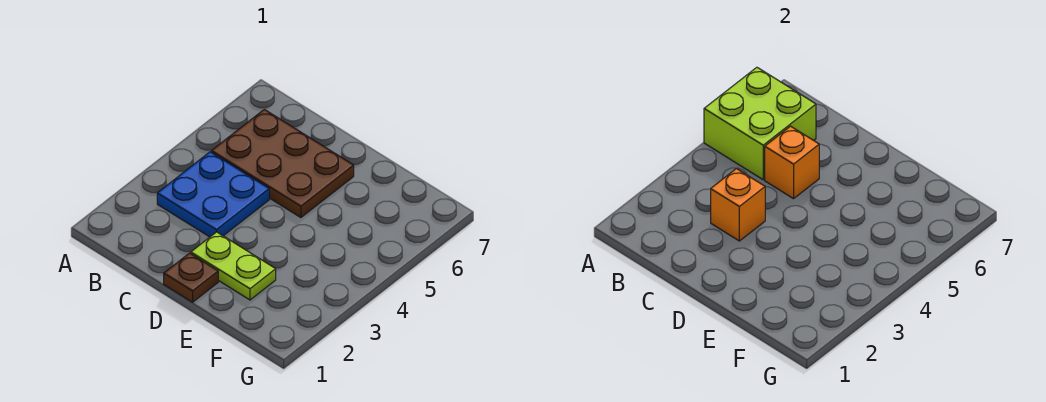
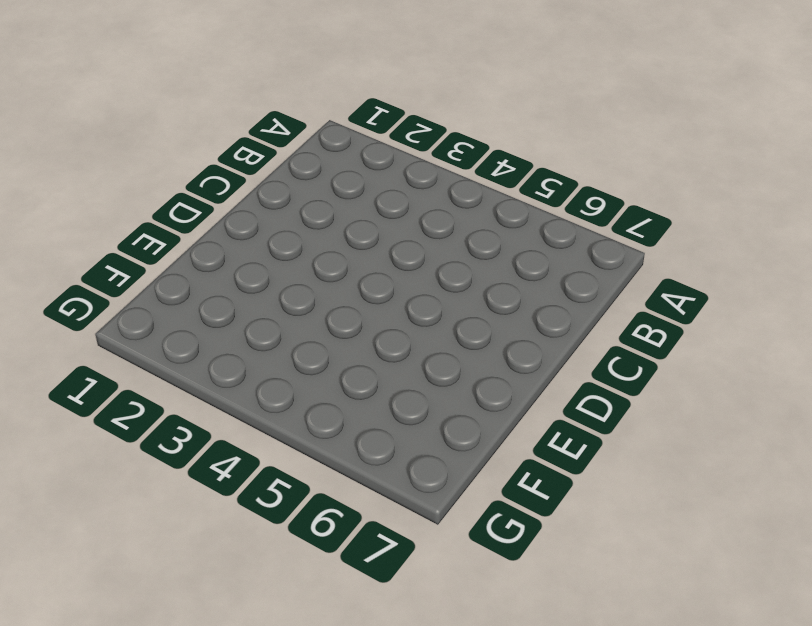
none -> blue plate B3:C4 level 1
none -> brown plate B5:D6 level 1

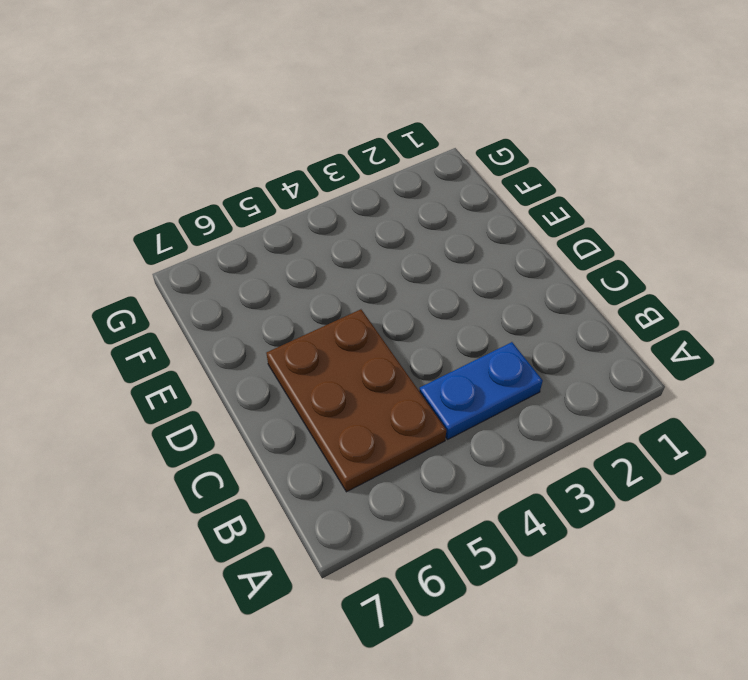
blue plate B3:B4 level 1 -> blue plate B3:C4 level 1
none -> brown plate D1 level 1
none -> lime plate D2:E2 level 1

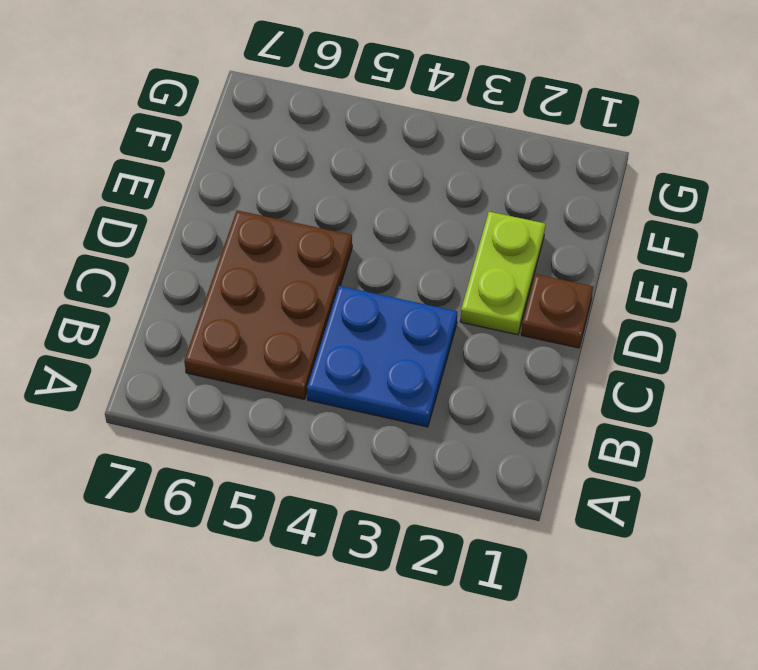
none -> lime brick A5:B6 level 2
none -> orange brick C3 level 2

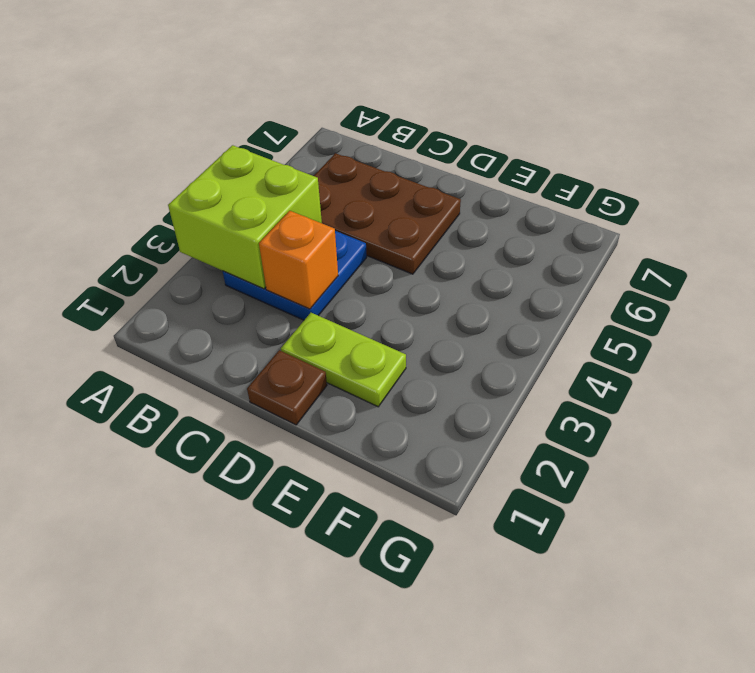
lime brick A3:B4 level 2 -> lime brick A5:B6 level 2
none -> orange brick C5 level 2

